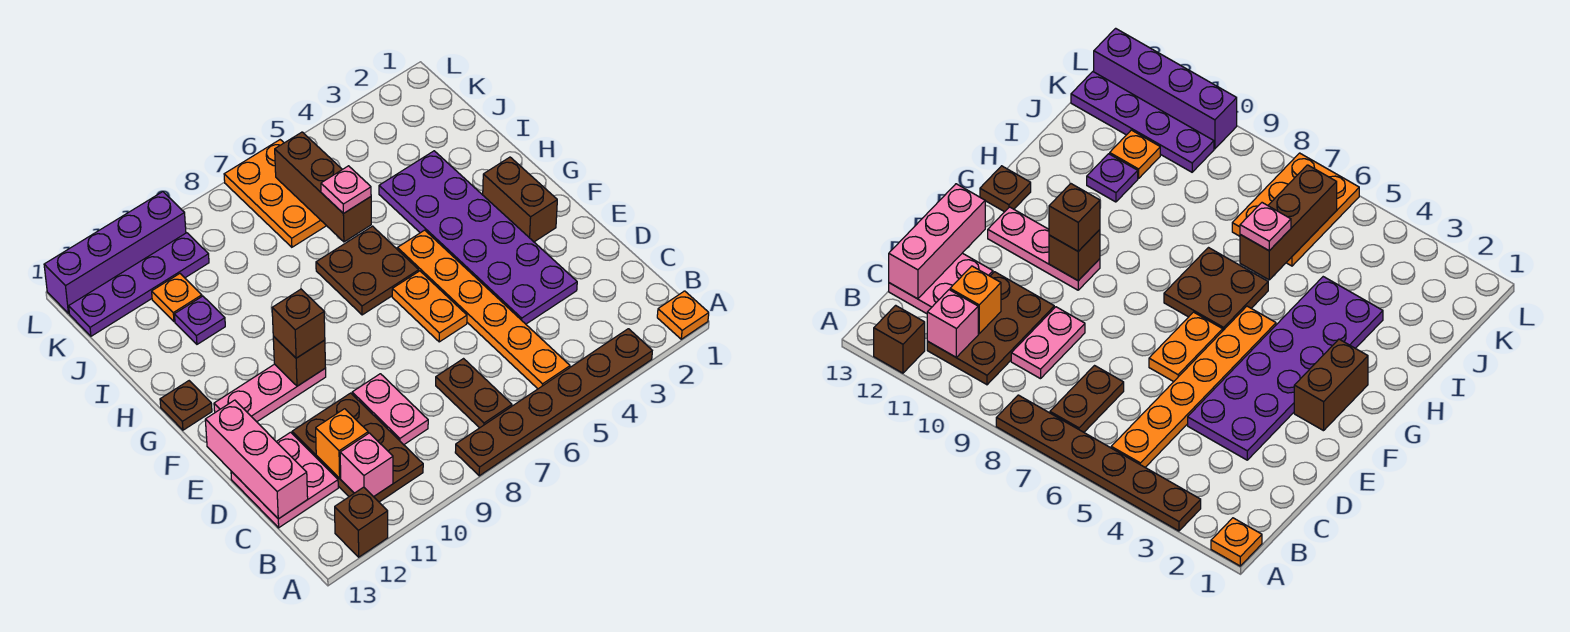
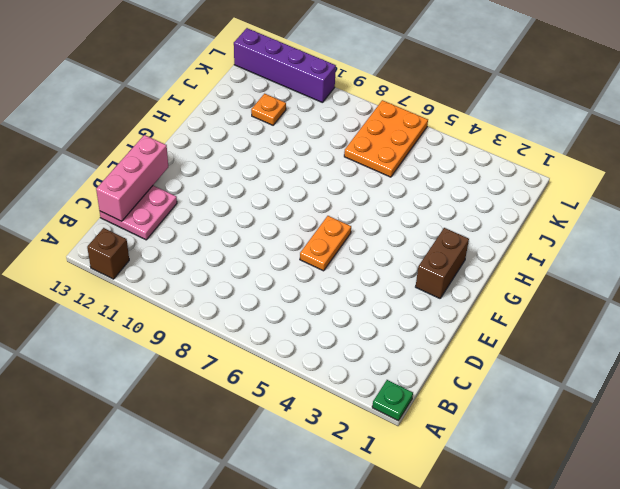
green plate A1 level 1 -> orange plate A1 level 1
none -> brown plate A3:A8 level 1
none -> orange plate B5:G5 level 1
none -> brown plate B7:C7 level 1

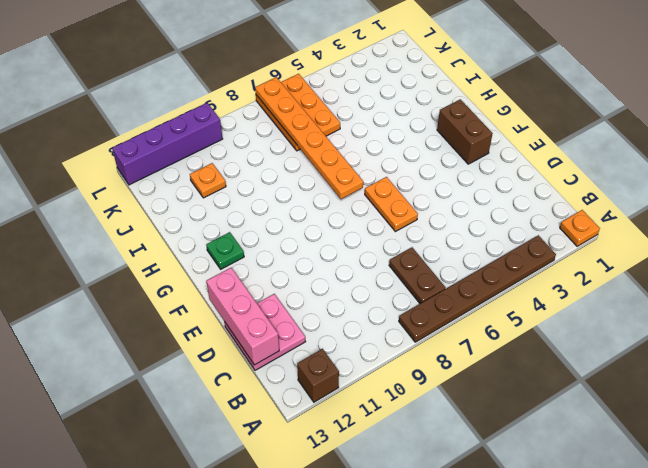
orange plate G7:L7 level 2 -> orange plate B5:G5 level 1
green plate G12 level 1 -> none
none -> brown plate B10:D11 level 1
none -> pink plate C9:D9 level 1
none -> purple plate D3:I4 level 1

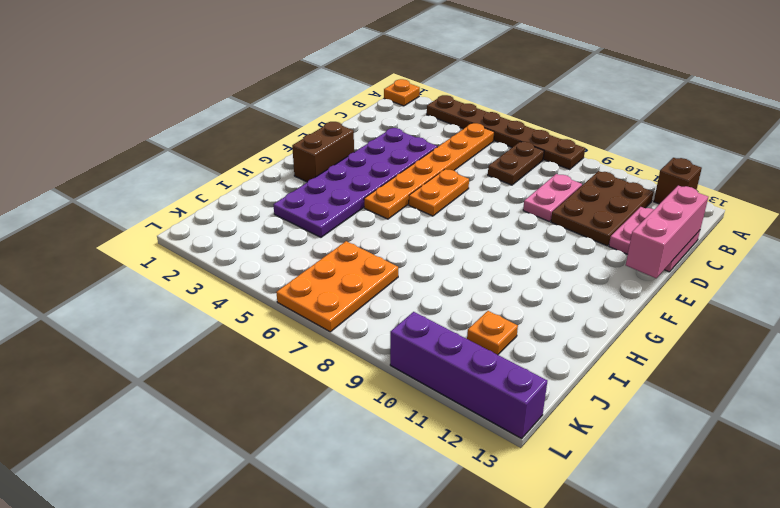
none -> pink plate F10:F12 level 1
none -> brown plate G6:H7 level 1
none -> brown plate G13 level 1

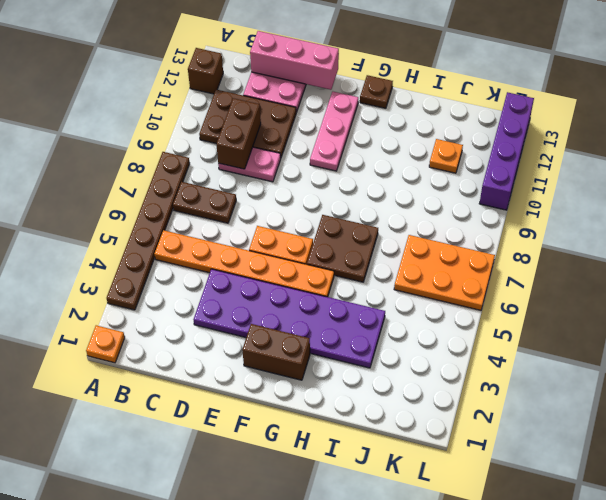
brown brick C9:C10 level 2 -> none
none -> purple plate I11 level 1
none -> purple plate K10:K13 level 1
none -> pink brick B11 level 2

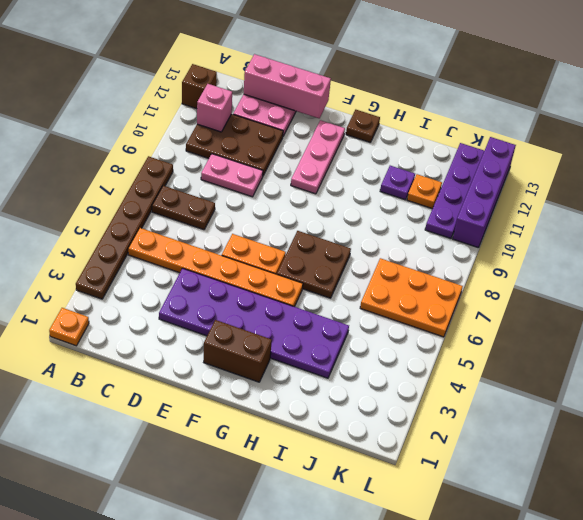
none -> orange brick C11 level 2
none -> brown brick F10 level 2
none -> brown brick I6:K6 level 2

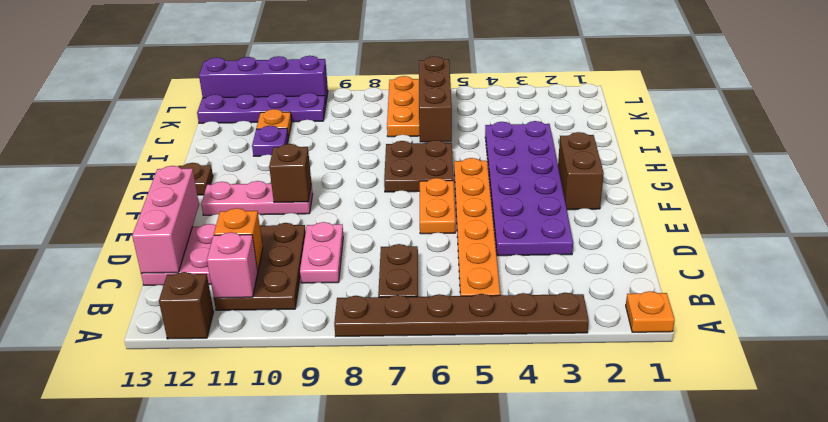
none -> brown brick F10 level 3
none -> pink plate I6 level 3

